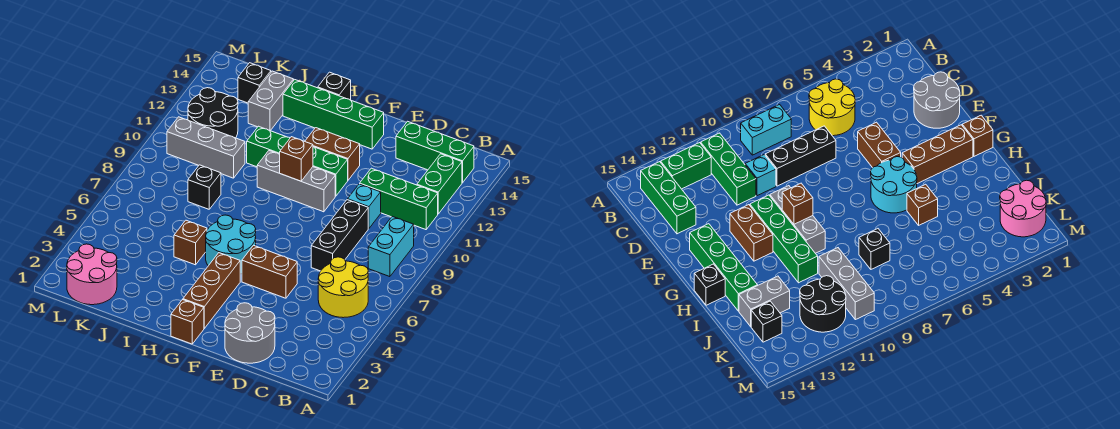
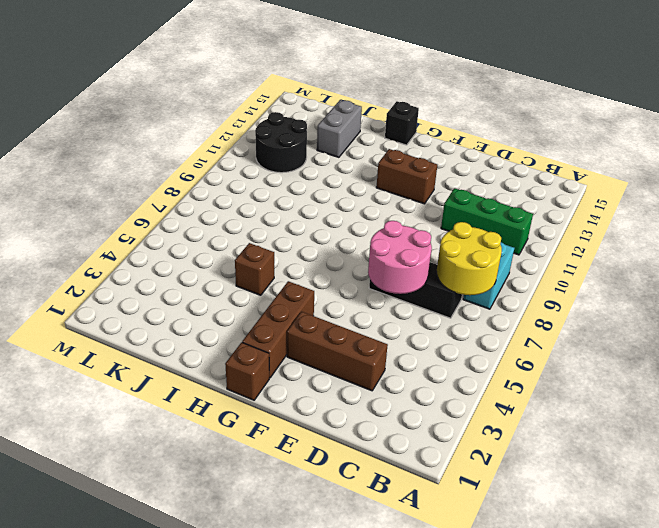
yellow round brick B7:C8 level 2 -> yellow round brick B5:C6 level 1
black brick C7:E7 level 1 -> black brick D7:D9 level 1
brown brick D3:F3 level 1 -> none
pink round brick D6:E7 level 2 -> pink round brick K1:L2 level 1
none -> green brick B12:B13 level 1
none -> green brick B14:D14 level 1
none -> grey round brick D1:E2 level 1

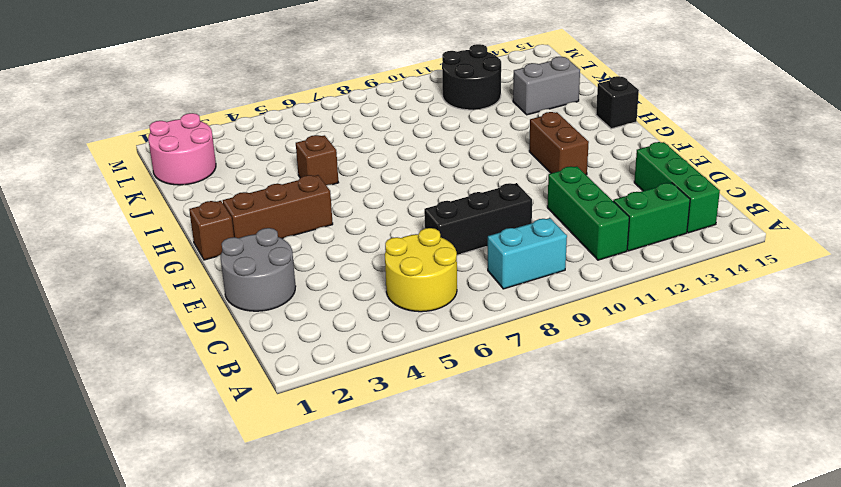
none -> cyan brick D10 level 1
none -> brown brick E5:F5 level 1
none -> grey brick F10:H10 level 1

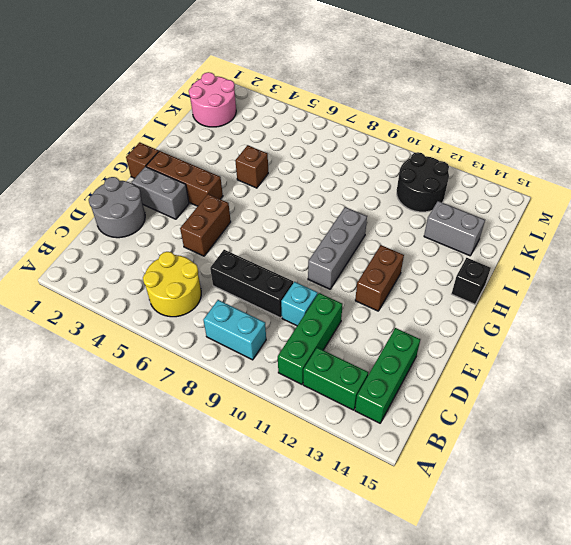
grey brick F2:F3 level 1 -> none
none -> green brick F11:I11 level 1
none -> green brick F14:I14 level 1
none -> cyan round brick G5:H6 level 1

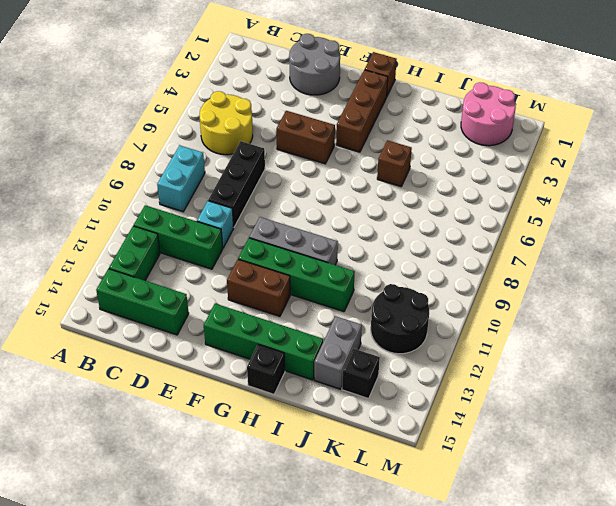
none -> cyan round brick G5:H6 level 1
none -> black brick J8 level 1
none -> grey brick J10:L10 level 1

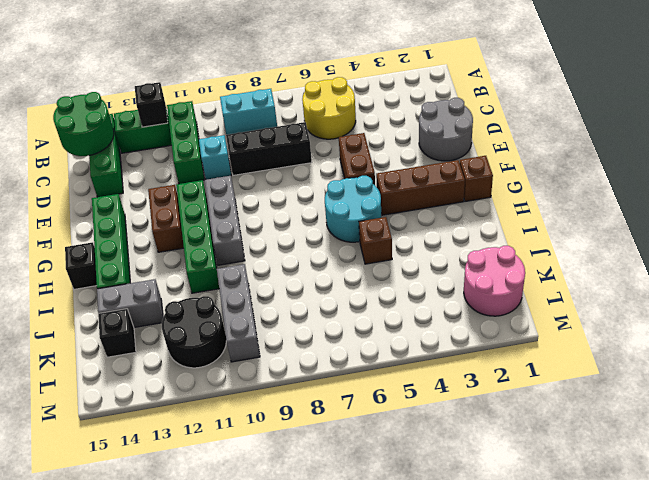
black brick B12 level 2 -> black brick J8 level 1
green round brick B14:C15 level 2 -> none
none -> brown brick G10 level 2

